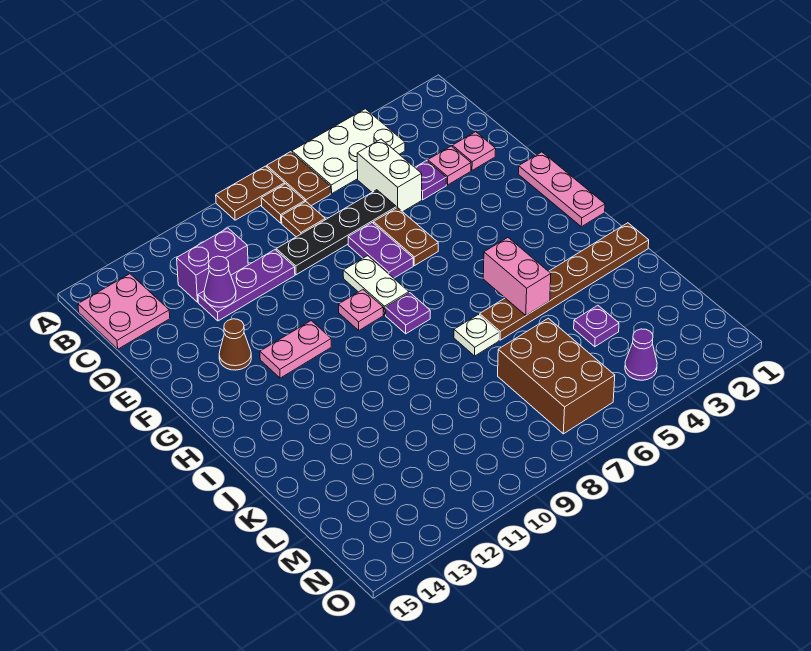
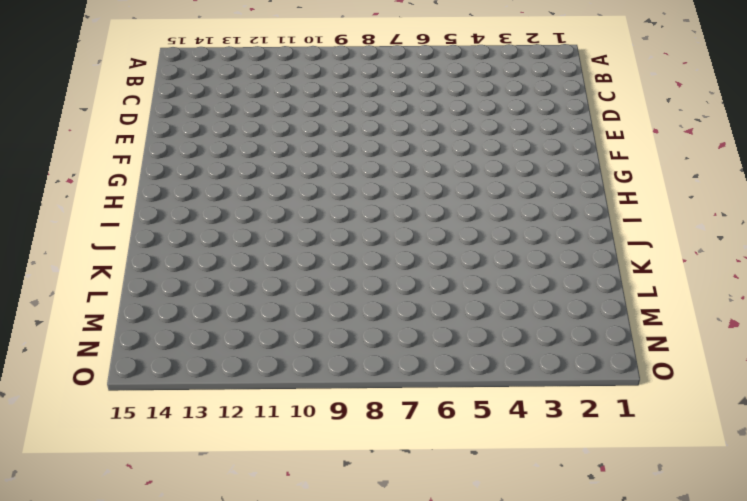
none -> white plate A4:B6 level 1
none -> brown plate A7:B7 level 1
none -> brown plate A8:A9 level 1

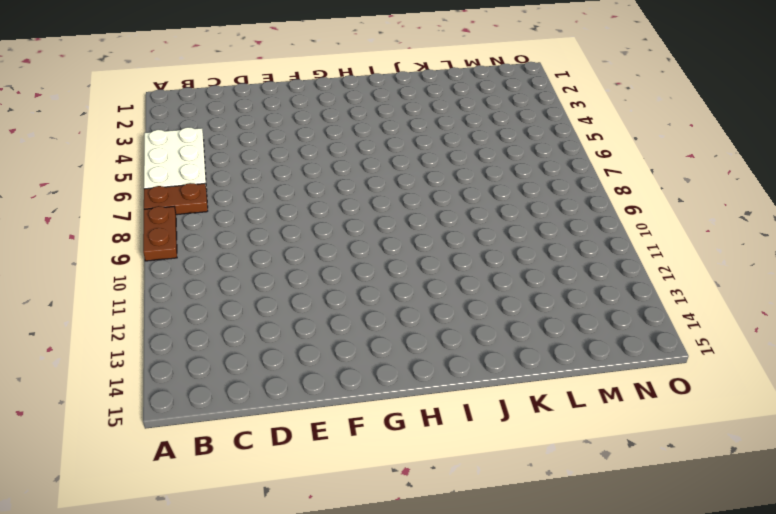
none -> brown plate B8 level 1
none -> pink plate B14:C15 level 1
none -> white brick C5:D5 level 1

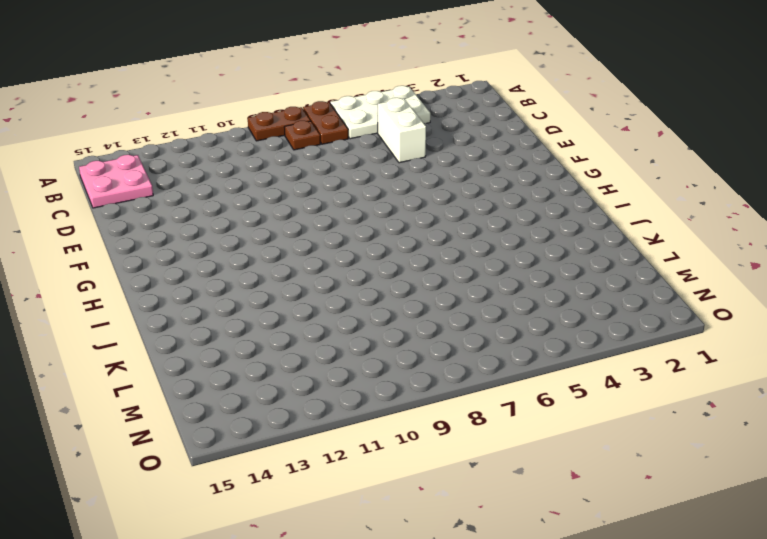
none -> brown plate C8 level 1
none -> purple brick C11:C12 level 1
none -> pink plate D2 level 1

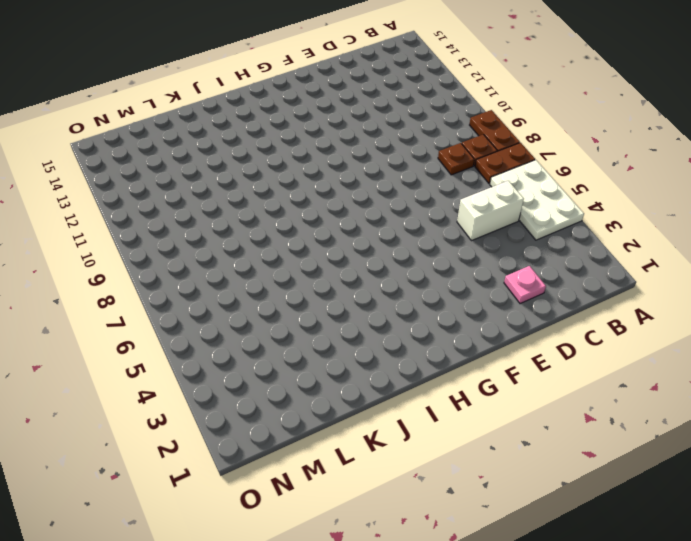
none -> pink plate B14:C15 level 1
none -> purple brick C11:C12 level 1
none -> pink plate D3 level 1

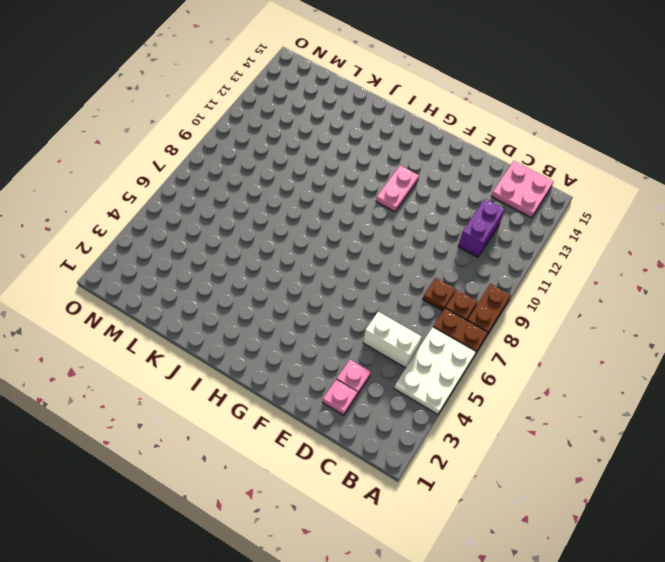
none -> purple plate D4 level 1
none -> black plate D6:D9 level 1
none -> purple plate D10:D12 level 1

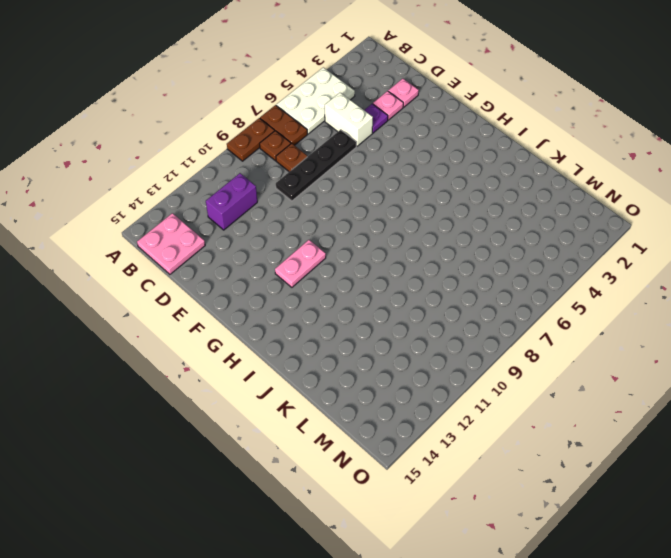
none -> purple plate D10:D12 level 1
none -> brown plate E6:F6 level 1
none -> purple plate E7:F7 level 1

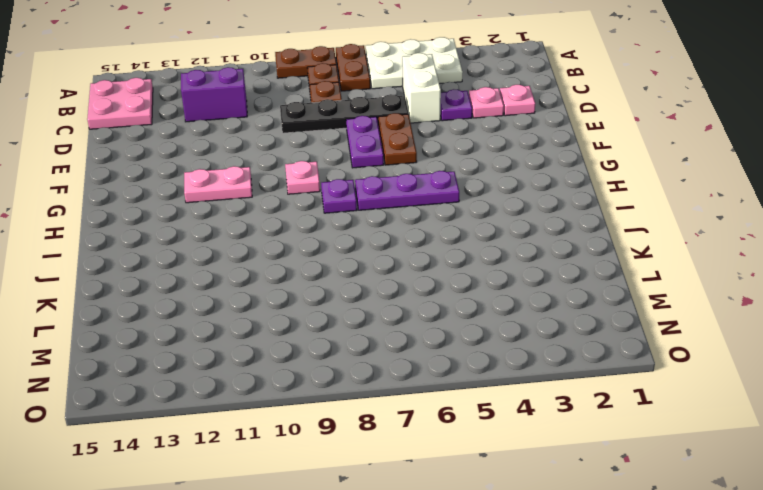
purple plate H5:H7 level 1 -> purple plate D10:D12 level 1
none -> pink plate F1:H1 level 1
none -> white plate F8:G8 level 1
none -> brown cone F13 level 1

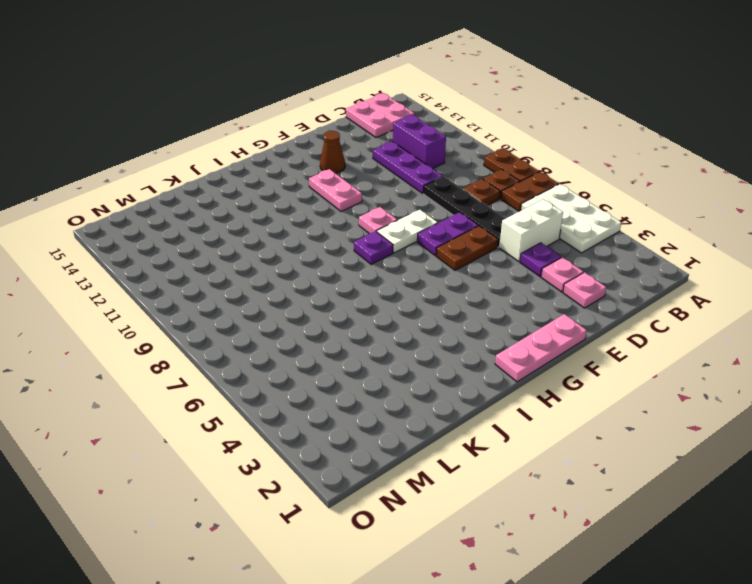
none -> brown plate J1:J6 level 1
none -> white plate J7 level 1
none -> purple plate L4 level 1

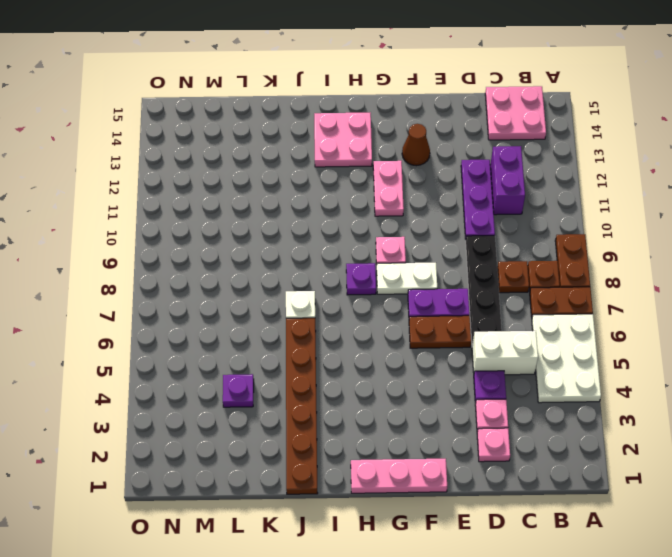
pink plate H13:I14 level 1 -> none
none -> brown brick L6:N7 level 1
none -> purple cone N4 level 1
none -> purple cone D12 level 2

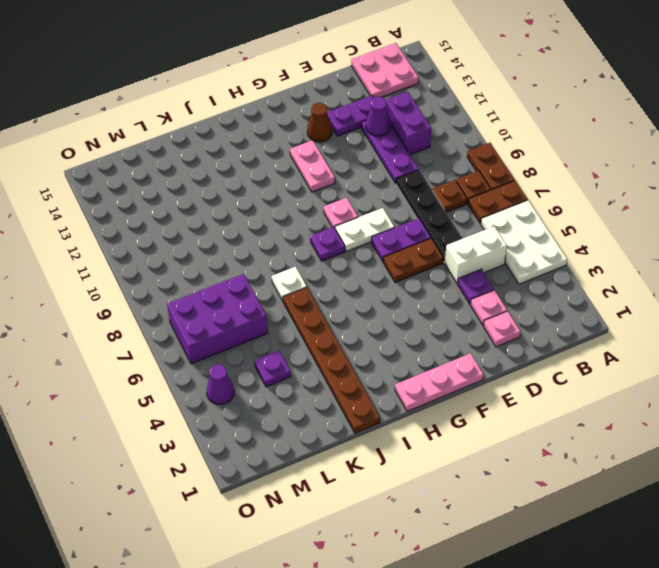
purple plate D13:E13 level 1 -> none
purple brick L6:N7 level 1 -> brown brick L6:N7 level 1
none -> pink brick I5:J5 level 2

